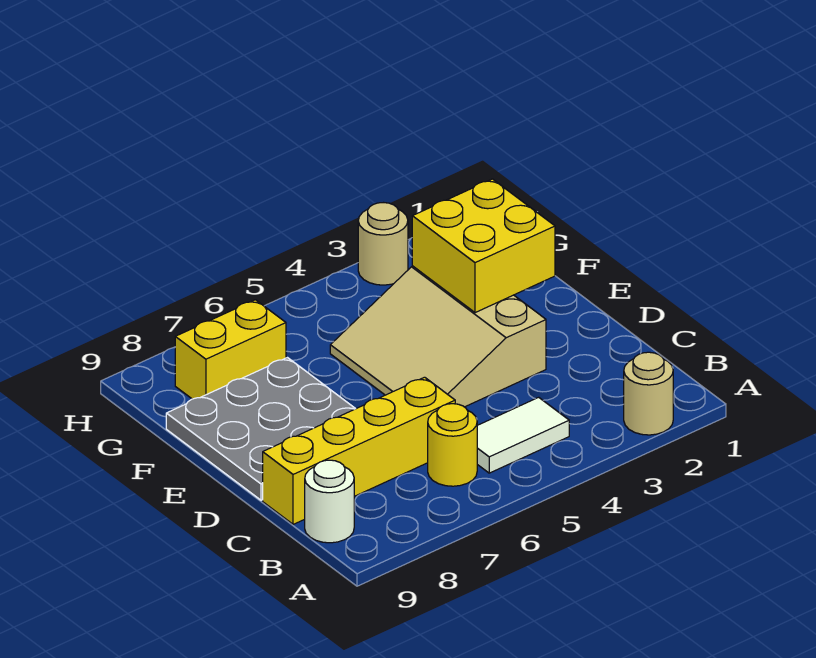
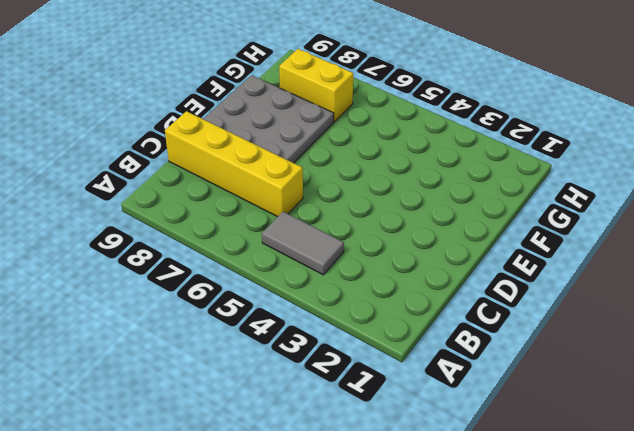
grey tile B4:B5 level 1 -> white tile B4:B5 level 1
none -> tan round brick A2 level 1
none -> yellow round brick B6 level 1

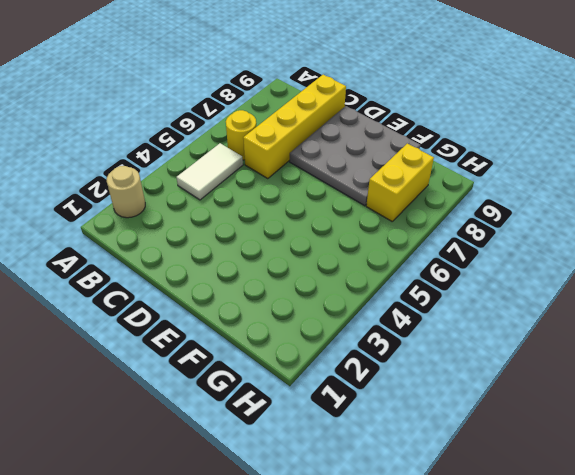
none -> white round brick B9 level 1
none -> tan slope D3:F5 level 1 top 3

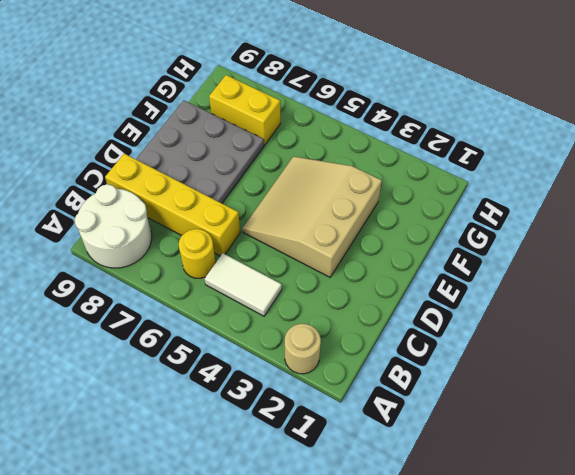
white round brick A8:B9 level 1 -> white round brick B9 level 1
none -> tan round brick H3 level 1
none -> yellow brick E2:F3 level 2

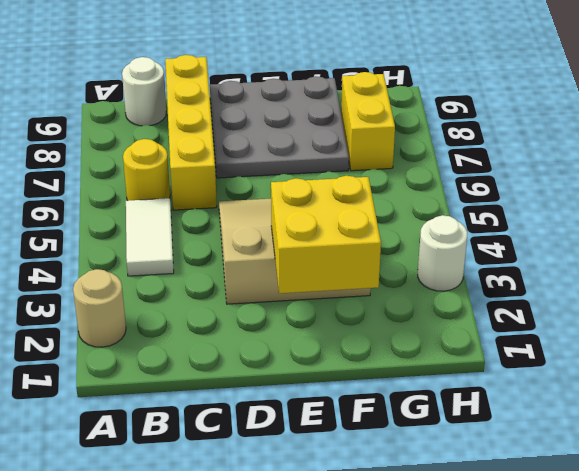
white round brick H3 level 1 -> tan round brick H3 level 1

